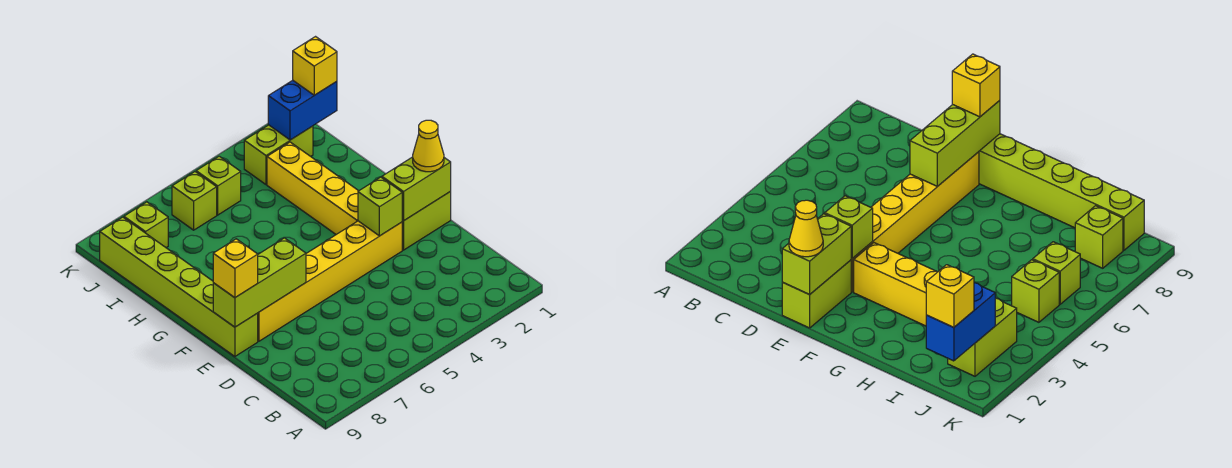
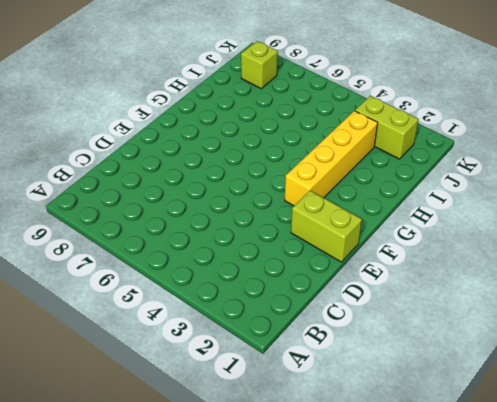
none -> yellow brick E3:E8 level 1
none -> lime brick E9:J9 level 1
none -> lime brick J5 level 1

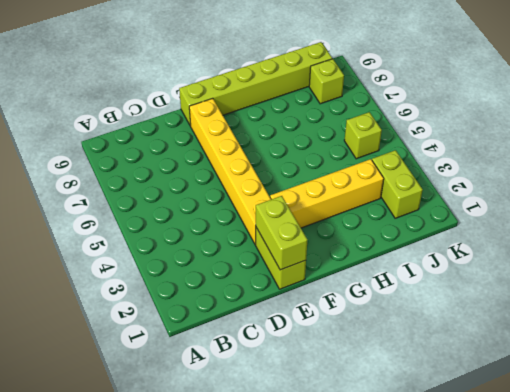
none -> lime brick J6 level 1
none -> lime brick E3 level 2
none -> lime brick E7:E9 level 2

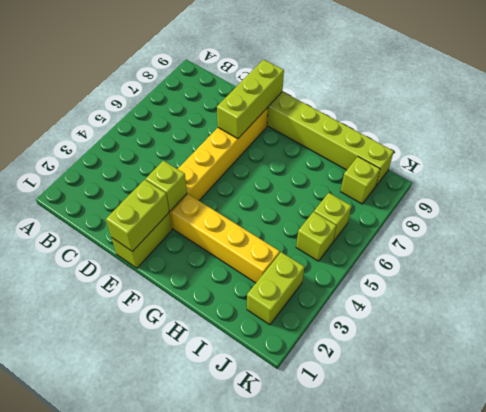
none -> blue brick J1:J2 level 2
none -> yellow cone E1 level 3
none -> yellow brick E9 level 3

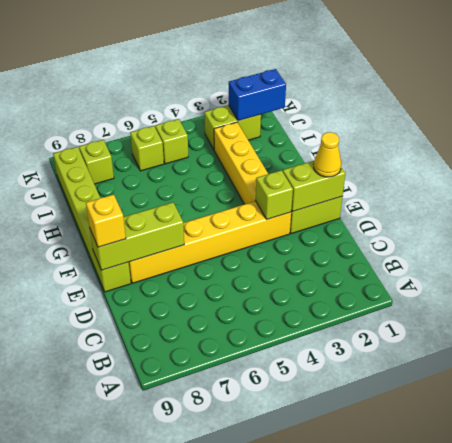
none -> yellow brick J1 level 3

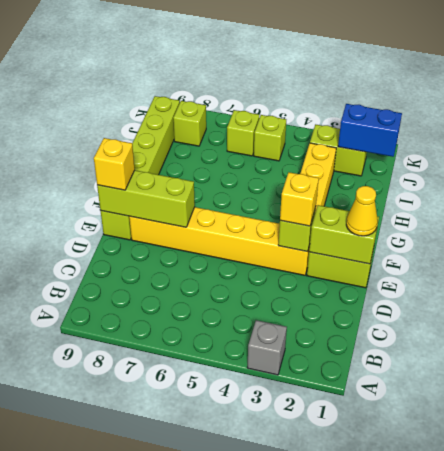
grey brick A3 level 1 -> none
yellow brick E3 level 3 -> yellow brick J1 level 3

